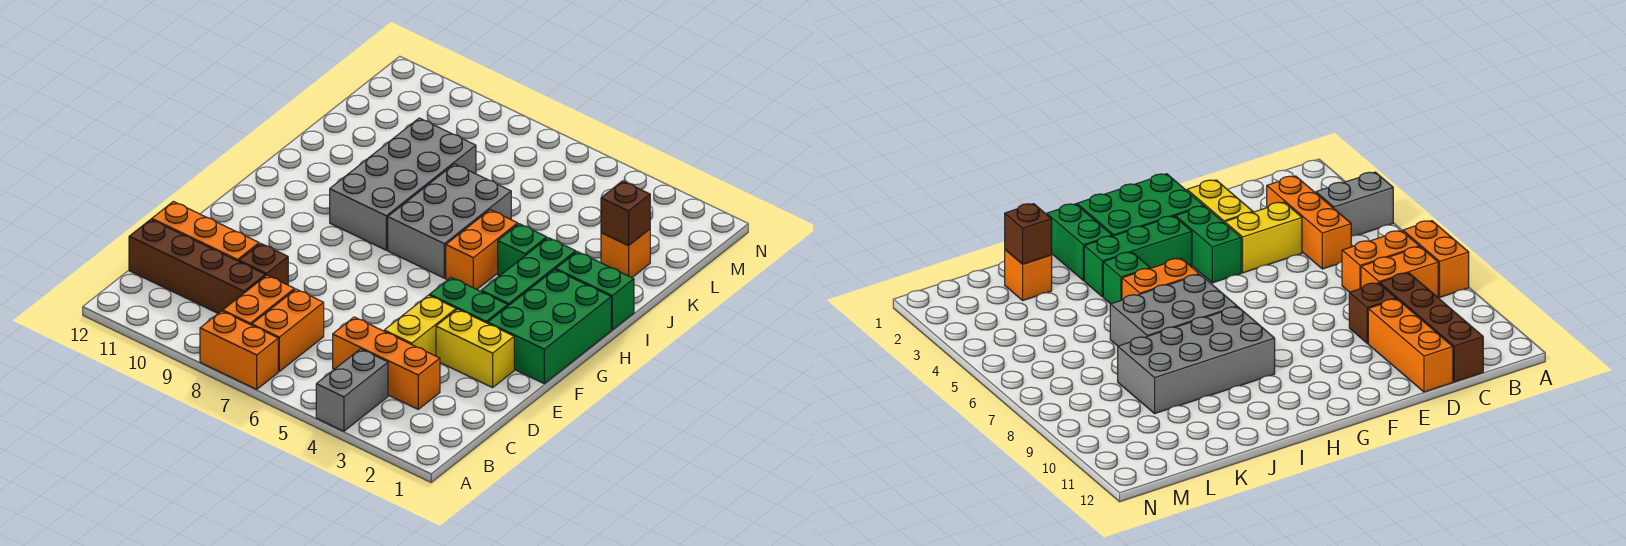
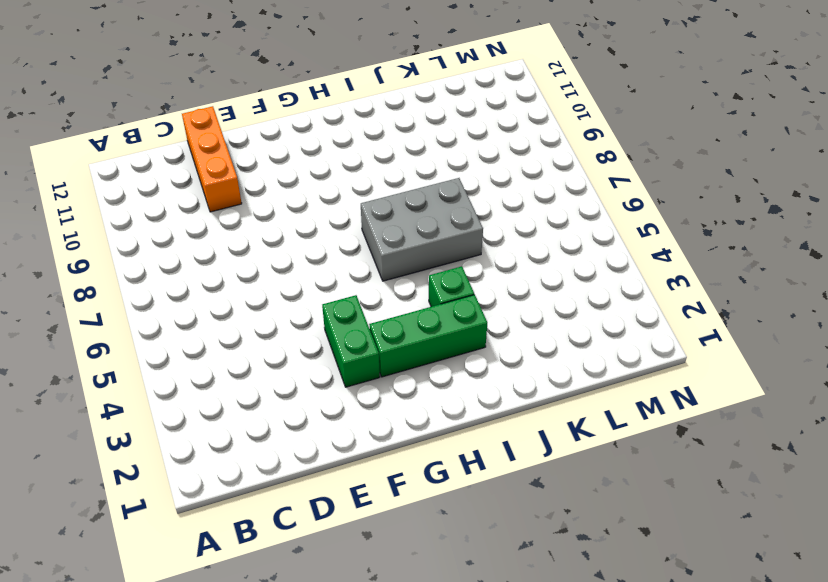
none -> grey brick A4:B4 level 1
none -> orange brick A7:A8 level 1
none -> orange brick B7:C7 level 1

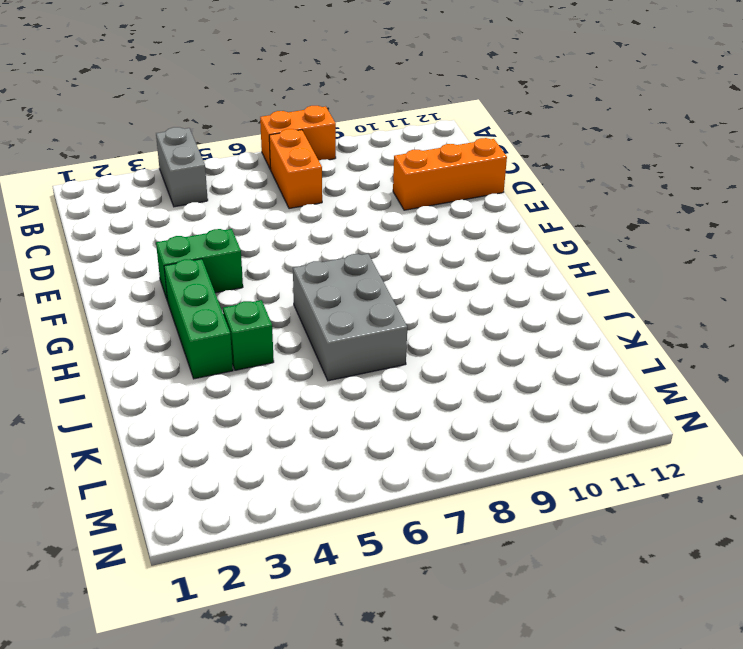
none -> orange brick B8:C8 level 1
none -> orange brick C3:C5 level 1
none -> brown brick C9:C12 level 1

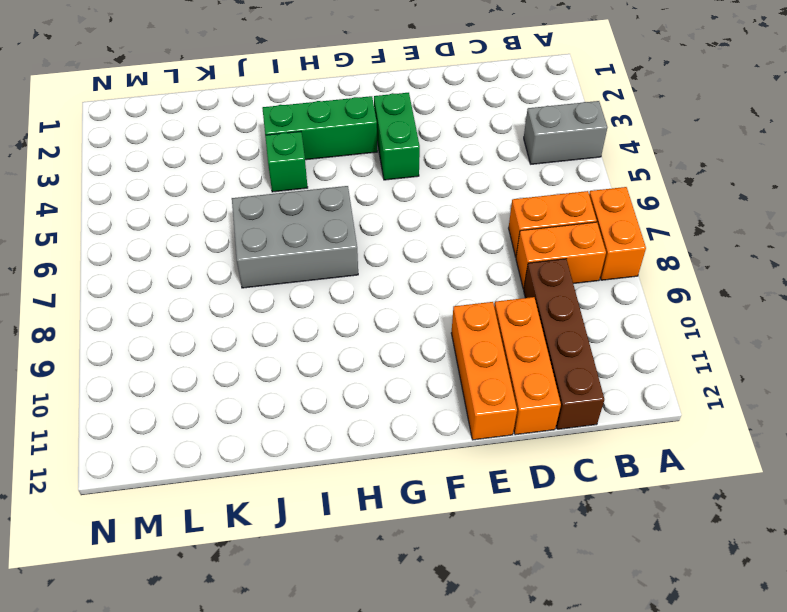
orange brick E10:E12 level 1 -> orange brick C3:C5 level 1
none -> yellow brick D4:E4 level 1
none -> brown brick D9 level 1
none -> yellow brick E2:E3 level 1

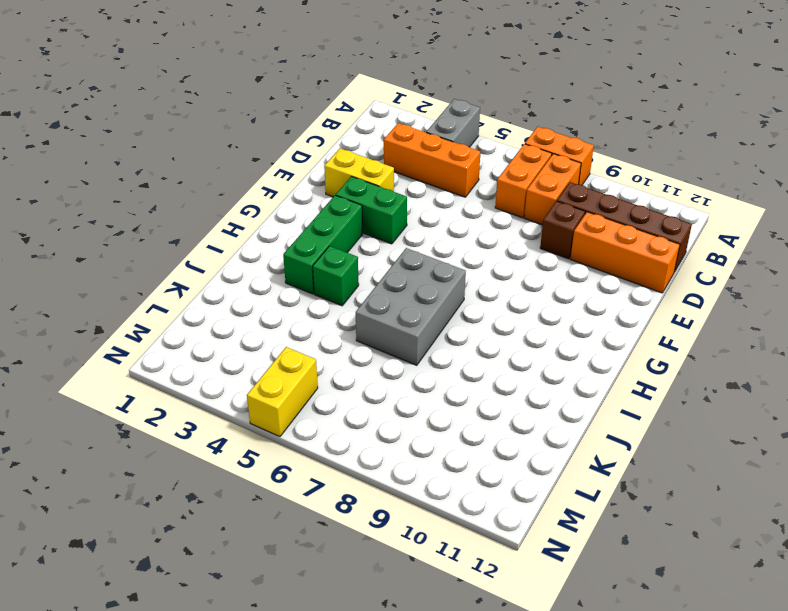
yellow brick M5:N5 level 1 -> yellow brick D4:E4 level 1
none -> green brick F1:H2 level 1
none -> orange brick H5:I5 level 1
none -> grey brick H8:K9 level 1

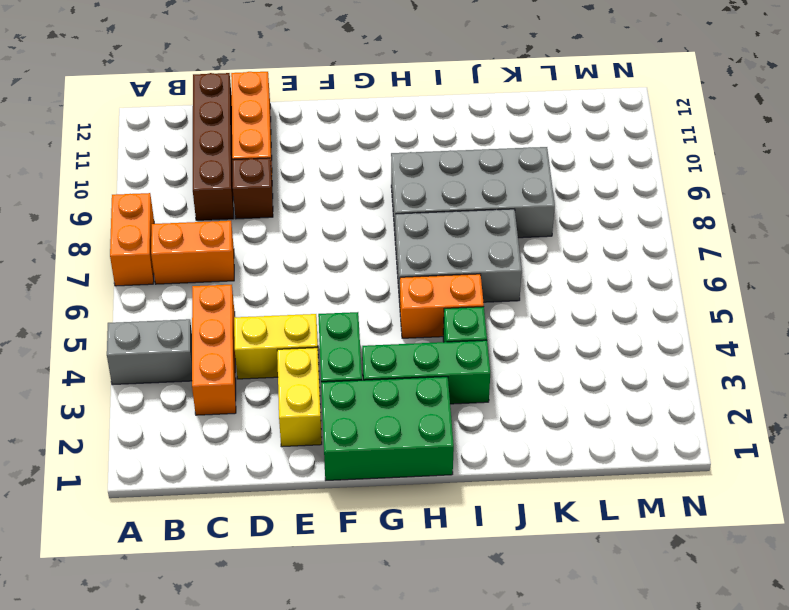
none -> orange brick B8:C8 level 1
none -> green brick I1:I2 level 1
none -> orange brick K2 level 1

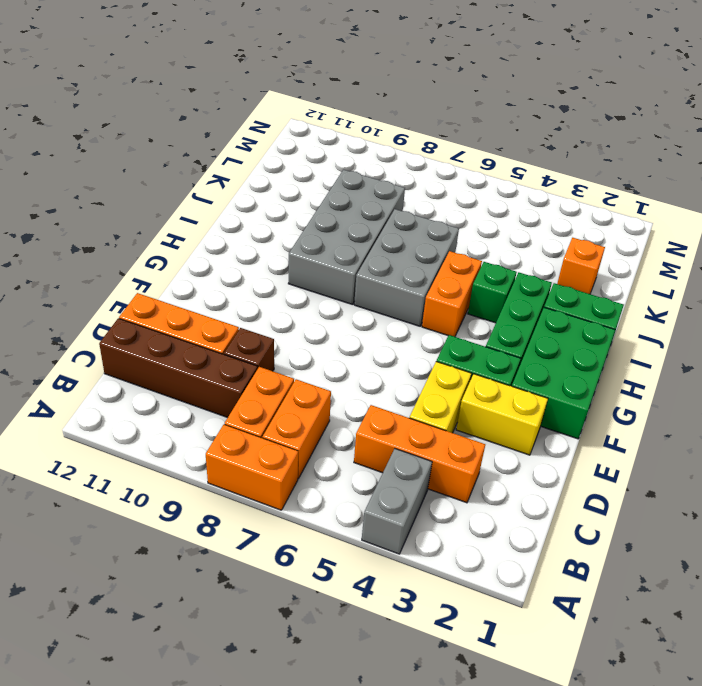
none -> brown brick K2 level 2

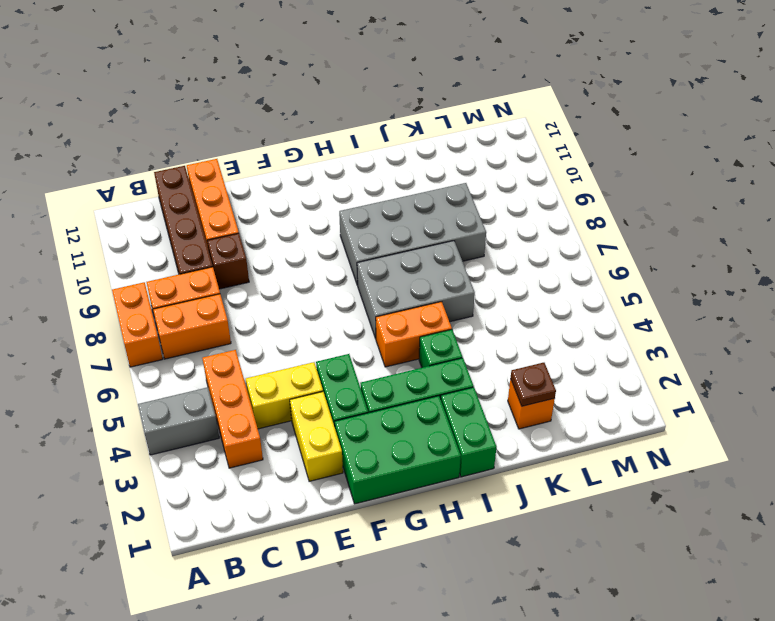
brown plate K2 level 2 -> brown brick K2 level 2

